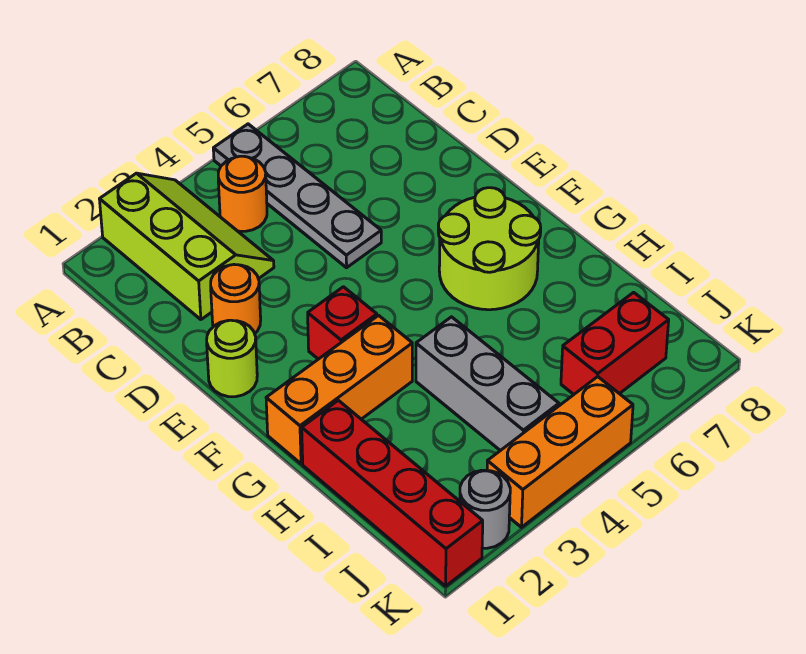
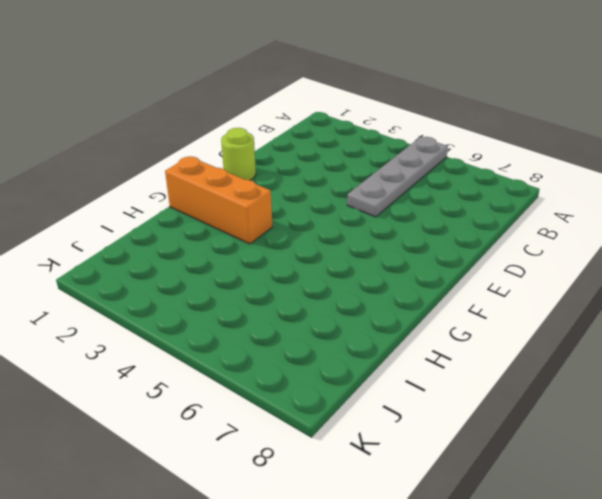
none -> lime slope A2:C3 level 1 top 2
none -> orange round brick B4 level 1
none -> orange round brick D2 level 1

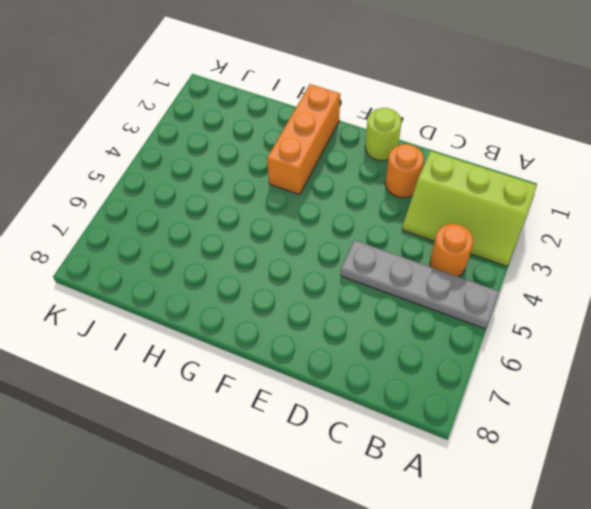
none -> red brick F3 level 1
none -> lime round brick F6:G7 level 1
none -> red brick H1:K1 level 1

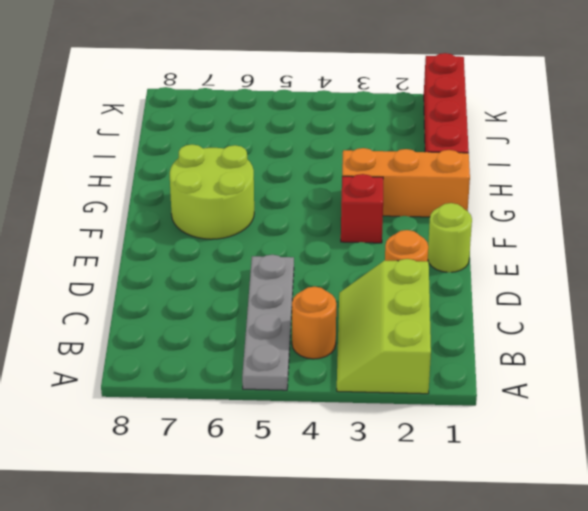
none -> grey brick H4:J4 level 1
none -> red brick J6:J7 level 1
none -> grey round brick K2 level 1

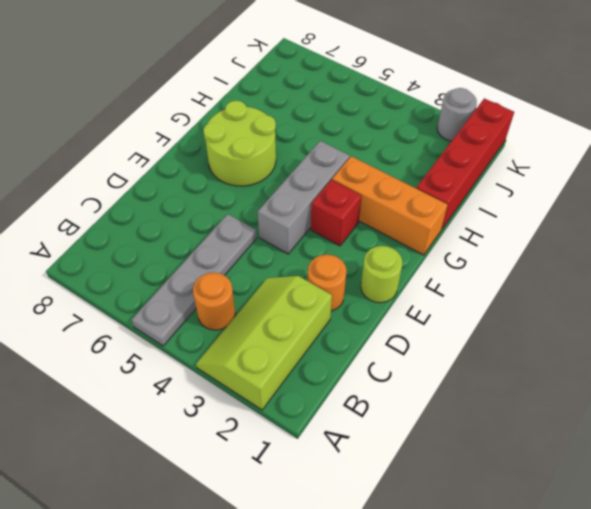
grey brick E4:G4 level 1 -> grey brick H4:J4 level 1
none -> red brick J6:J7 level 1
none -> orange brick K3:K5 level 1

